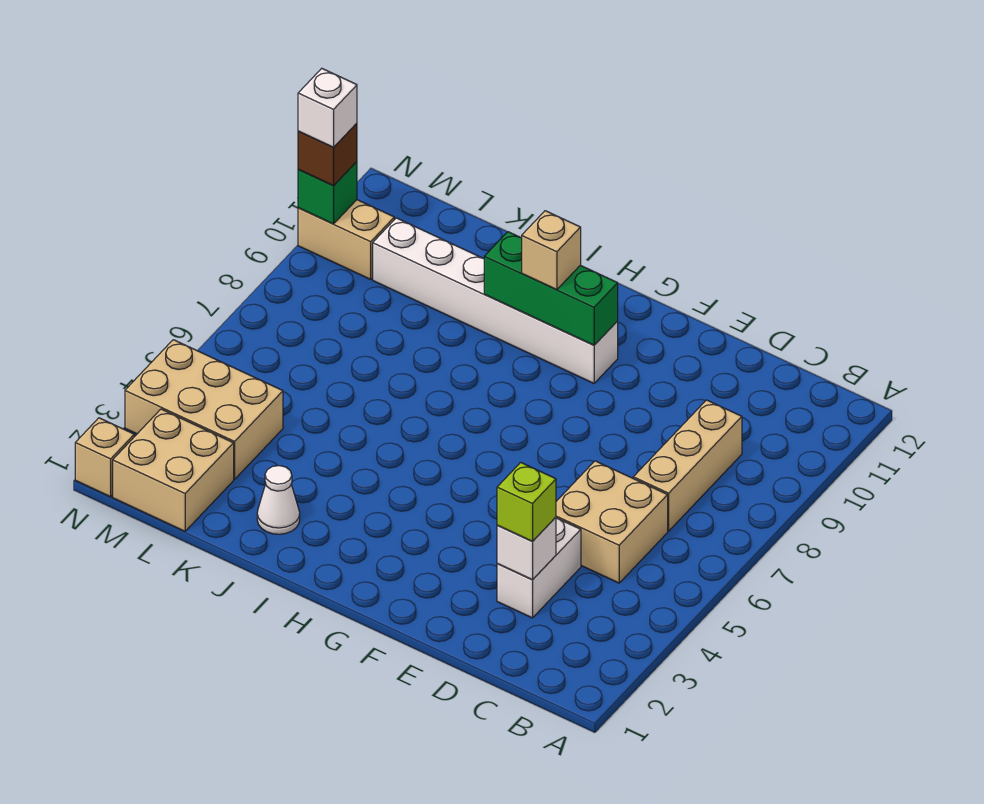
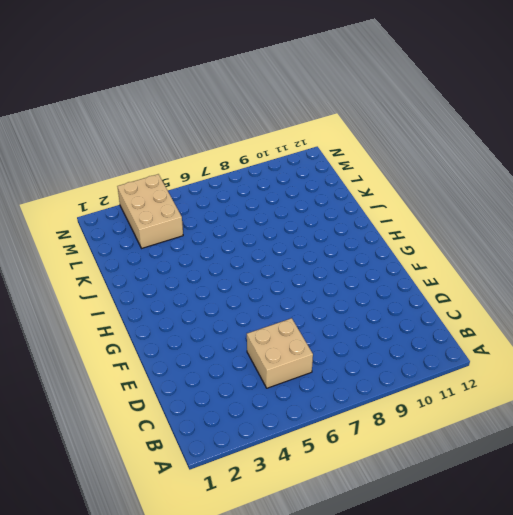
none -> tan brick C7:C9 level 1
none -> white brick D3:D4 level 1
none -> white brick G10:L10 level 1

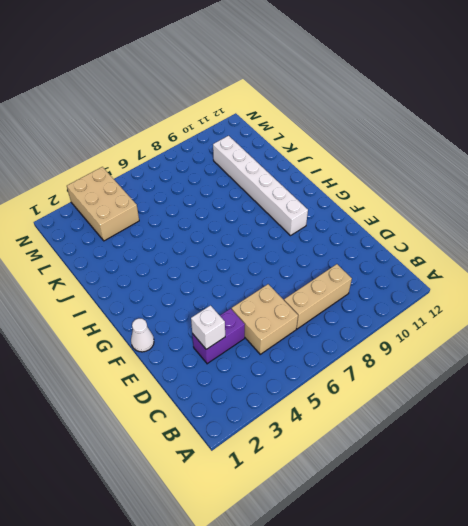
purple brick D3:D4 level 1 -> white brick D3:D4 level 1
white cone F1 level 1 -> white cone J2 level 1
none -> tan brick L1:M2 level 1
none -> tan brick M10:N10 level 1
none -> tan brick N1 level 1

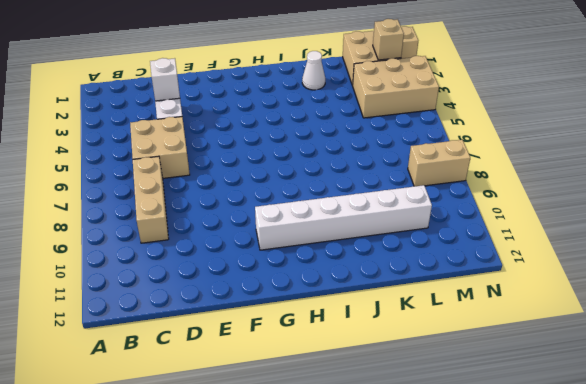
tan brick M2 level 2 -> tan brick H10 level 3
tan brick M8:N8 level 1 -> tan brick M10:N10 level 1
none -> green brick G10:I10 level 2
none -> green brick N10 level 2
none -> lime brick D3 level 3

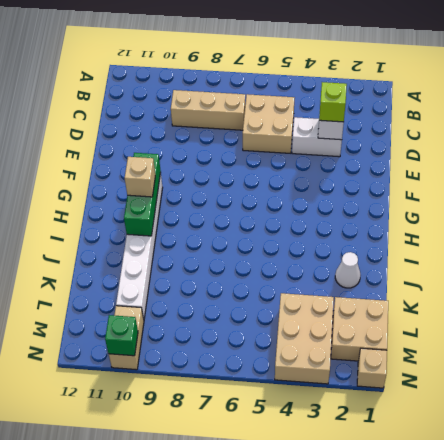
none -> brown brick N10 level 3
none -> white brick N10 level 4

